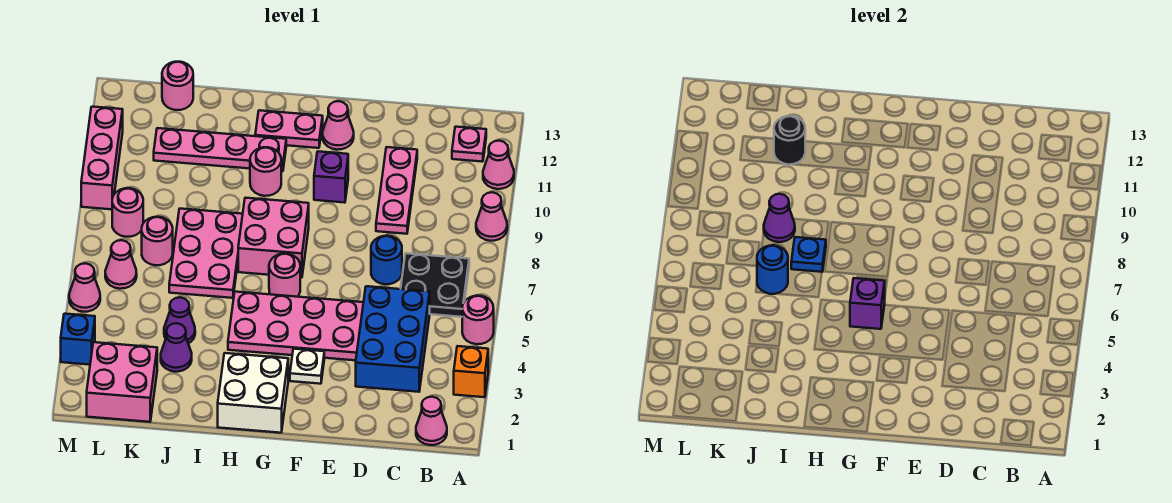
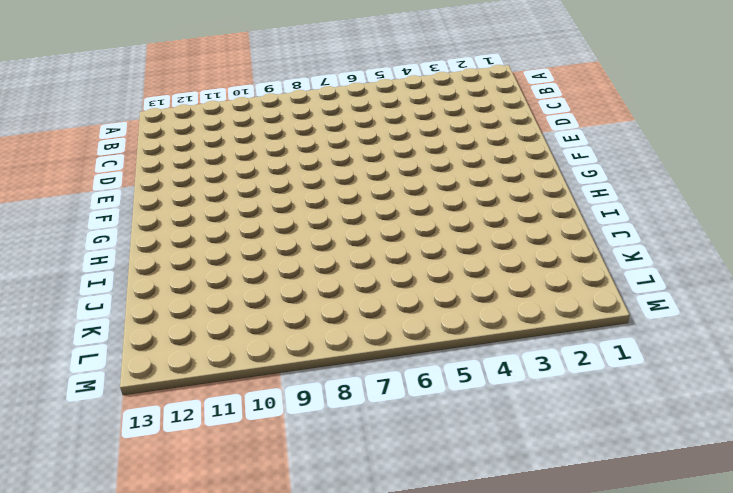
none -> orange brick A3 level 1
none -> pink round brick A5 level 1
none -> pink cone A9 level 1
none -> pink cone A11 level 1

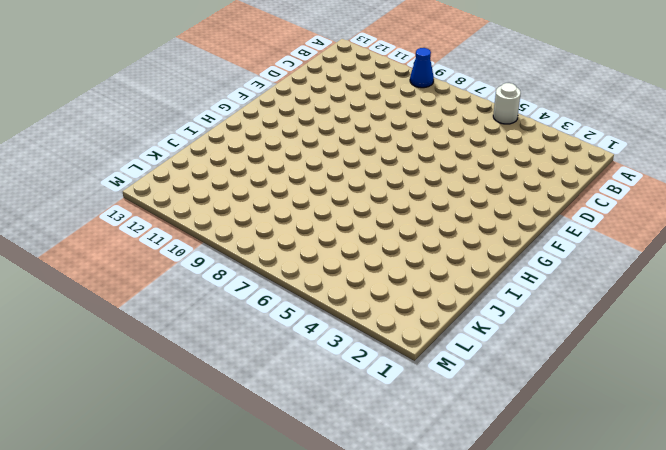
white round brick A5 level 1 -> pink round brick A5 level 1
blue cone A9 level 1 -> pink cone A9 level 1
none -> orange brick A3 level 1
none -> pink cone A11 level 1
none -> pink cone B1 level 1
none -> black plate B6:C7 level 1

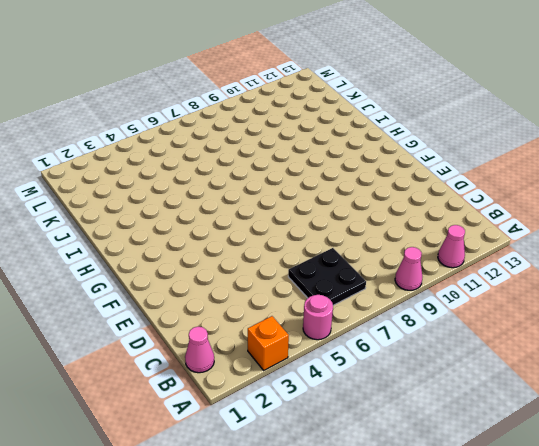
none -> pink plate B12 level 1
none -> blue brick C3:D5 level 1
none -> blue round brick D7 level 1
none -> pink plate D9:D11 level 1

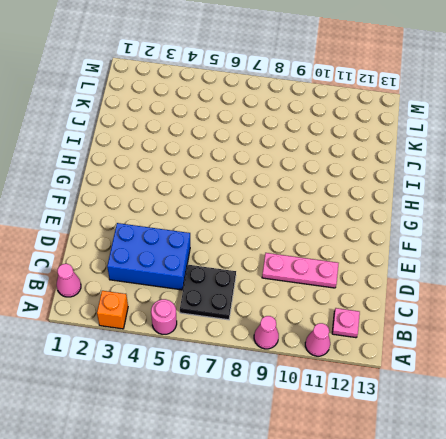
none -> blue round brick D7 level 1
none -> pink plate E4:H5 level 1
none -> white plate F3 level 1
none -> purple brick F10 level 1

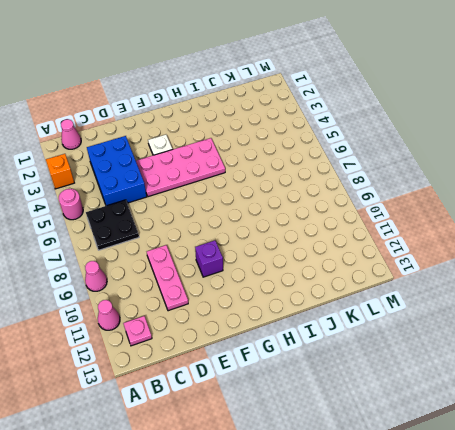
none -> blue round brick D7 level 1
none -> pink cone F12 level 1
none -> white brick G1:H2 level 1
none -> pink round brick G6 level 1

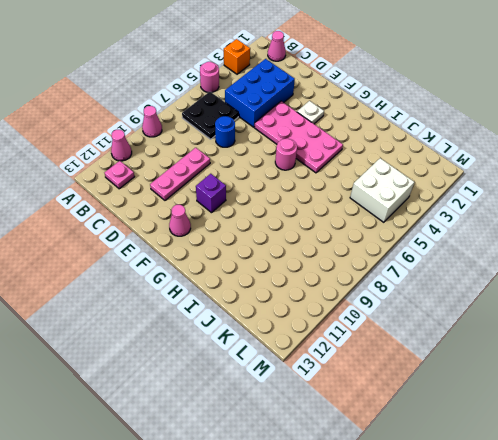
white brick K4:L5 level 1 -> white brick G1:H2 level 1
none -> pink brick G7:H8 level 1
none -> pink plate G12:H12 level 1
none -> pink round brick H10 level 1
none -> pink plate H11:K11 level 1

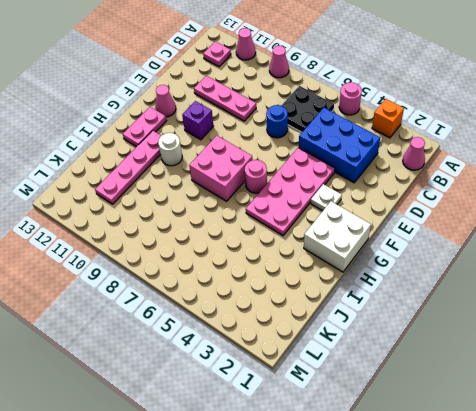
white round brick H10 level 1 -> pink round brick H10 level 1
none -> pink plate I6:J8 level 1
none -> purple cone J3 level 1
none -> purple cone J4 level 1
none -> pink brick K1:L2 level 1

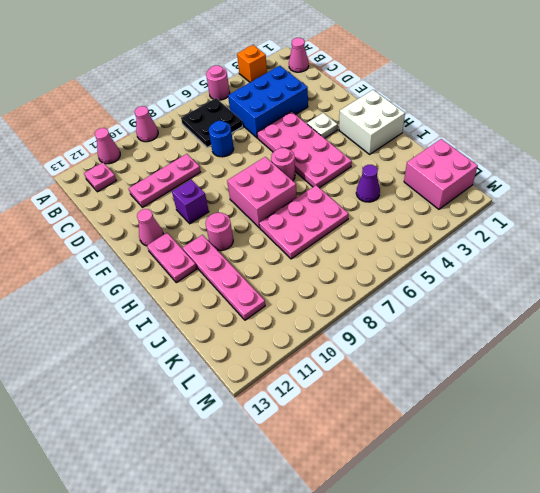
none -> purple cone J3 level 1
none -> pink round brick K7 level 1
none -> pink round brick K13 level 1
none -> pink cone L6 level 1

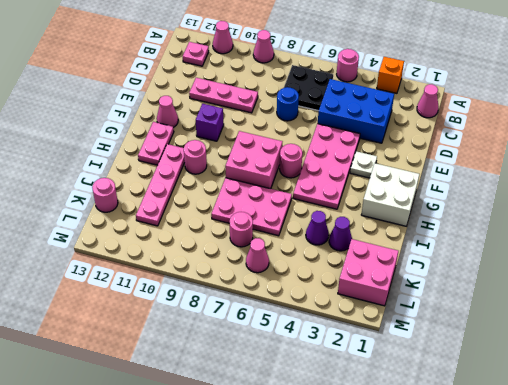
none -> pink round brick L8 level 1
none -> blue brick M3 level 1
none -> pink cone M5 level 1
none -> pink brick M9:M11 level 1

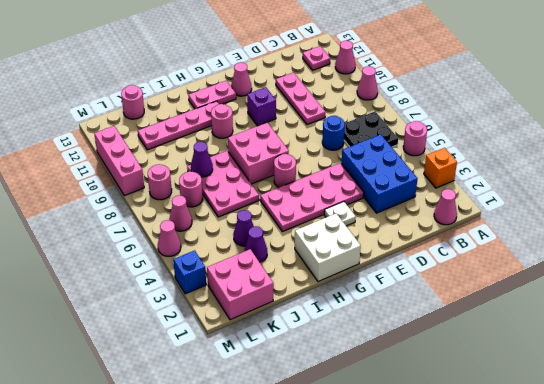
none -> purple brick G5 level 2
none -> blue plate I7 level 2
none -> blue round brick J6 level 2
none -> black round brick J11 level 2

